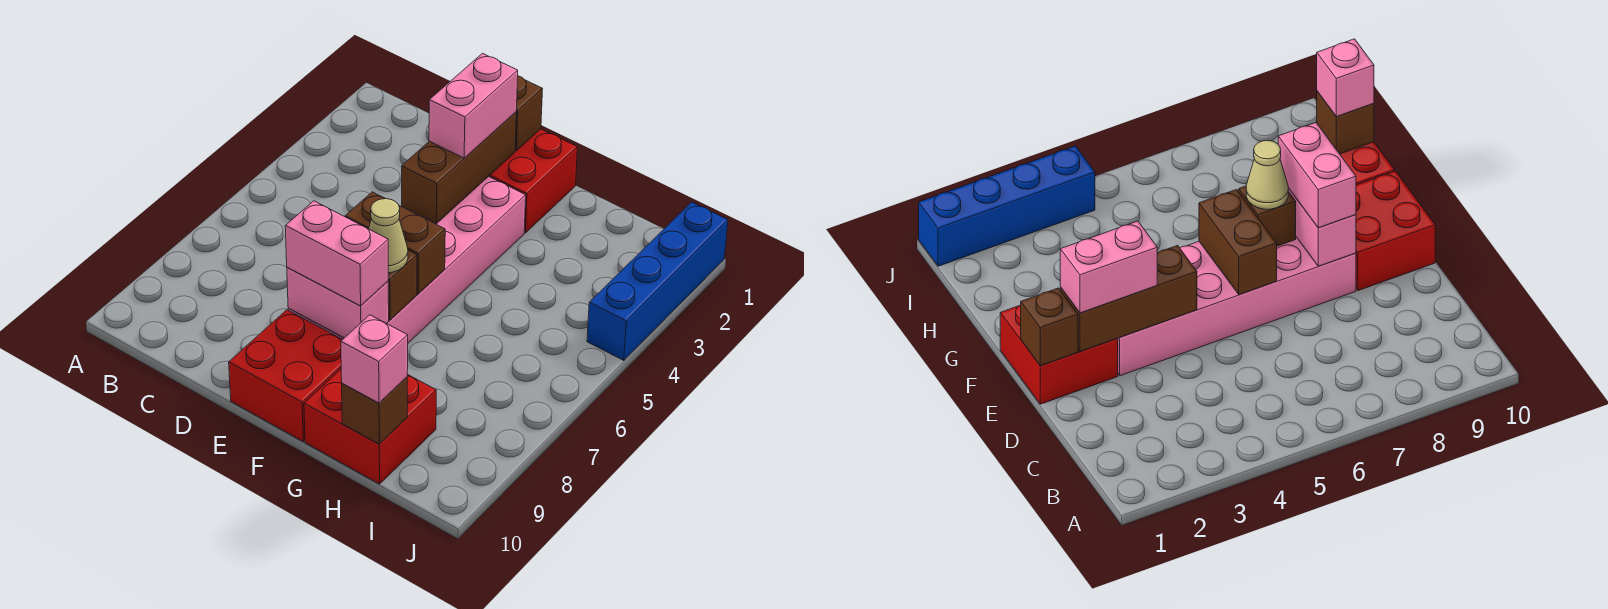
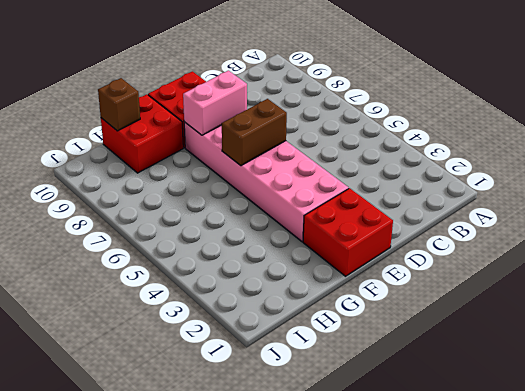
none -> blue brick J1:J4 level 1
none -> brown brick E1 level 2
none -> brown brick E2:E4 level 2

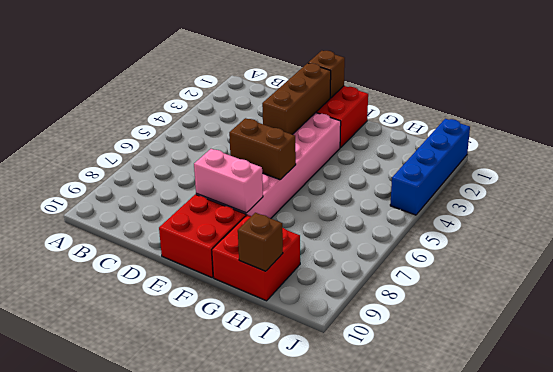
none -> brown brick F7 level 2
none -> pink brick E2:E3 level 3
none -> pink brick E8:F8 level 3

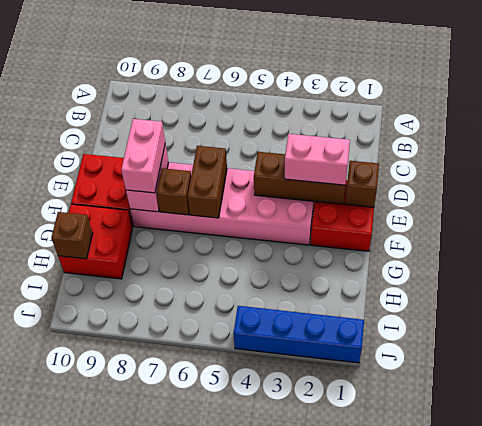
none -> tan cone F7 level 3
none -> pink brick H10 level 3

